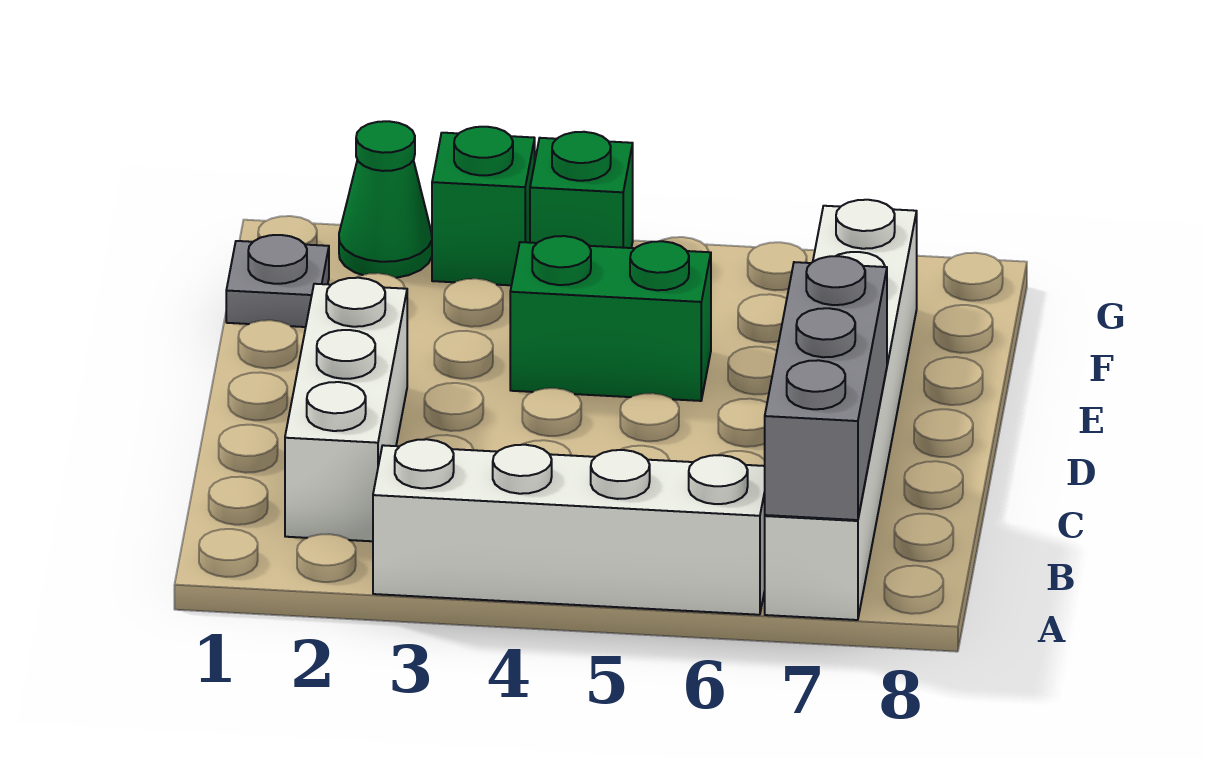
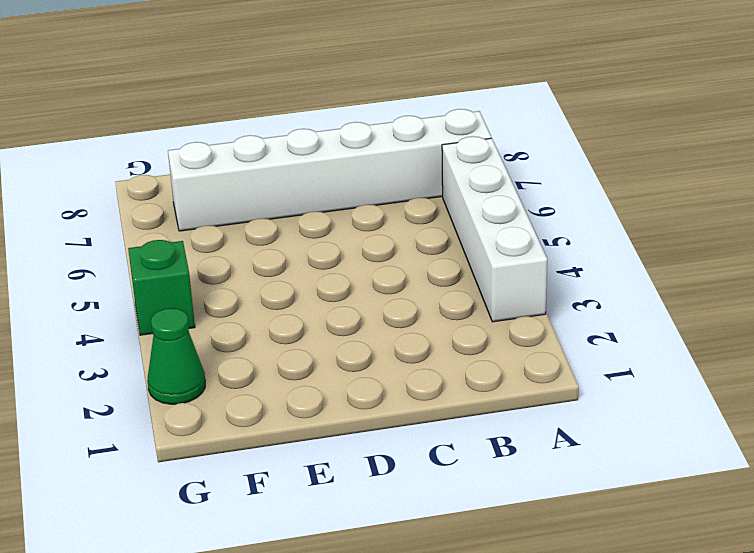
none -> white brick B2:D2 level 1
none -> green brick E4:E5 level 1

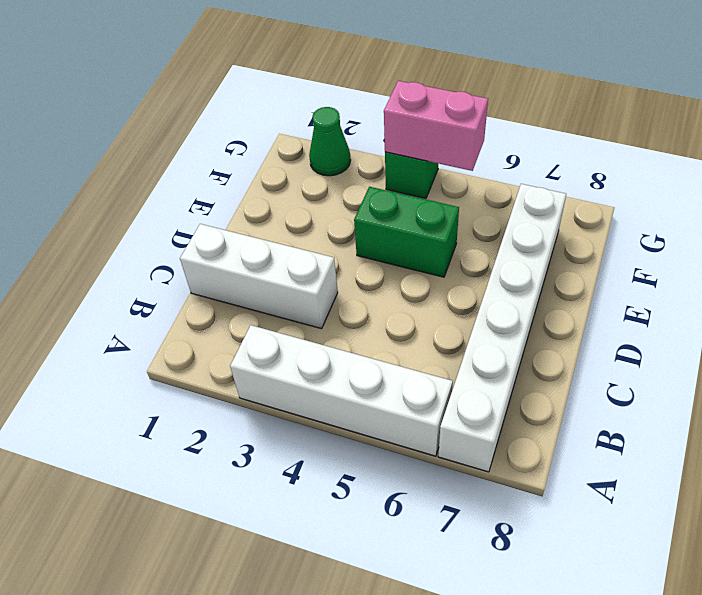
white brick C1:C3 level 1 -> white brick B2:D2 level 1
pink brick G4:G5 level 2 -> none
none -> grey plate F1 level 1
none -> green brick G3 level 1

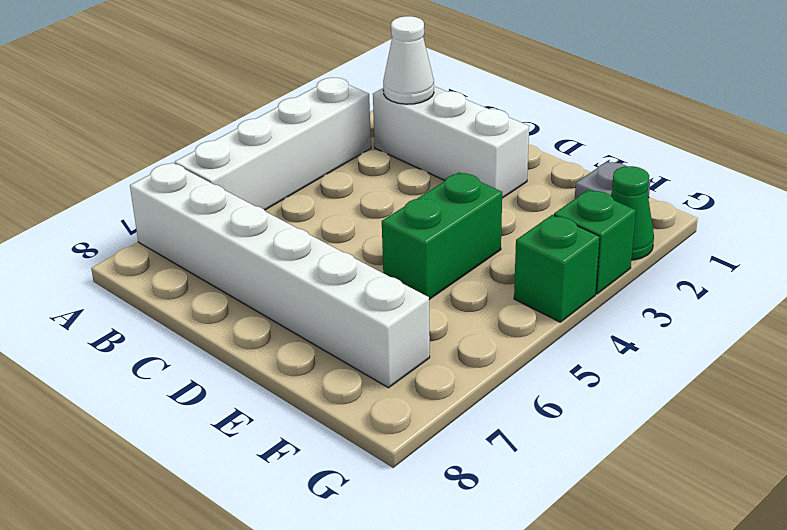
white cone B2 level 2 -> none
none -> grey brick A7:C7 level 2

